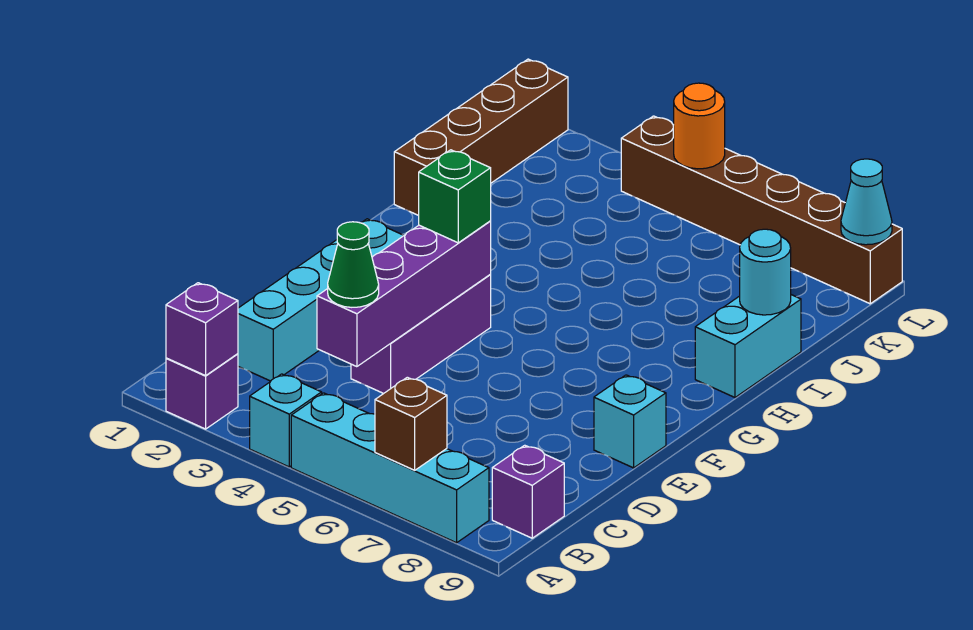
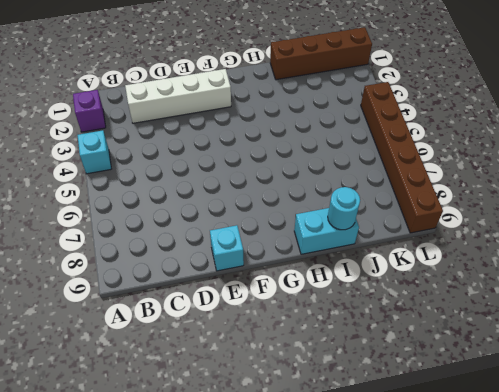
white brick C2:F2 level 1 -> cyan brick C2:F2 level 1
none -> cyan brick A5:A8 level 1
none -> purple brick B9 level 1
none -> purple brick D4:F4 level 1

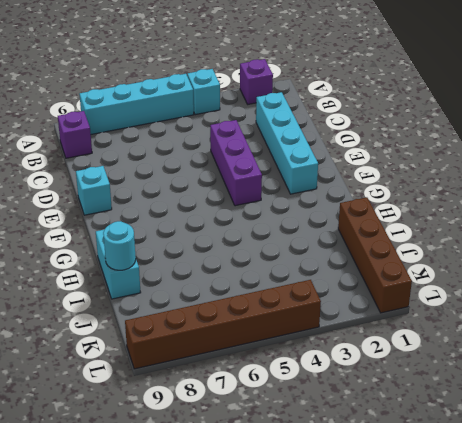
none -> purple brick A2 level 2
none -> brown brick A7 level 2
none -> purple brick C4:F4 level 2

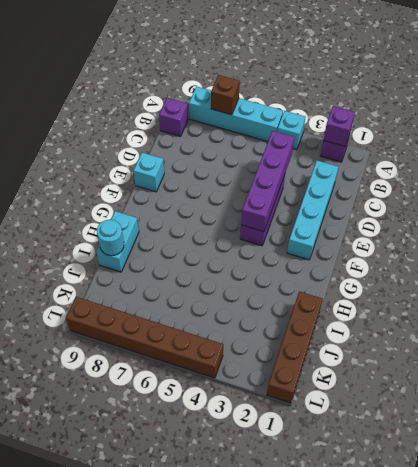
none -> orange round brick L5 level 2
none -> cyan cone L9 level 2
none -> green cone C4 level 3

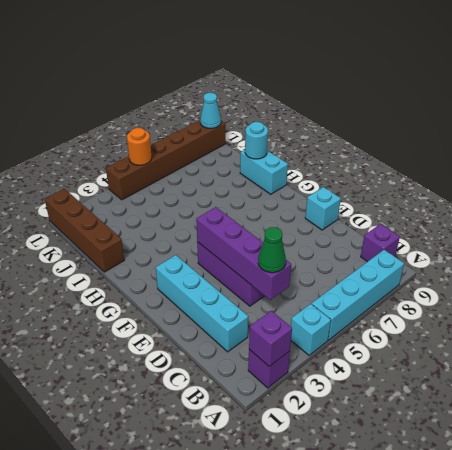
none -> brown brick A7 level 2
none -> green brick F4 level 3

